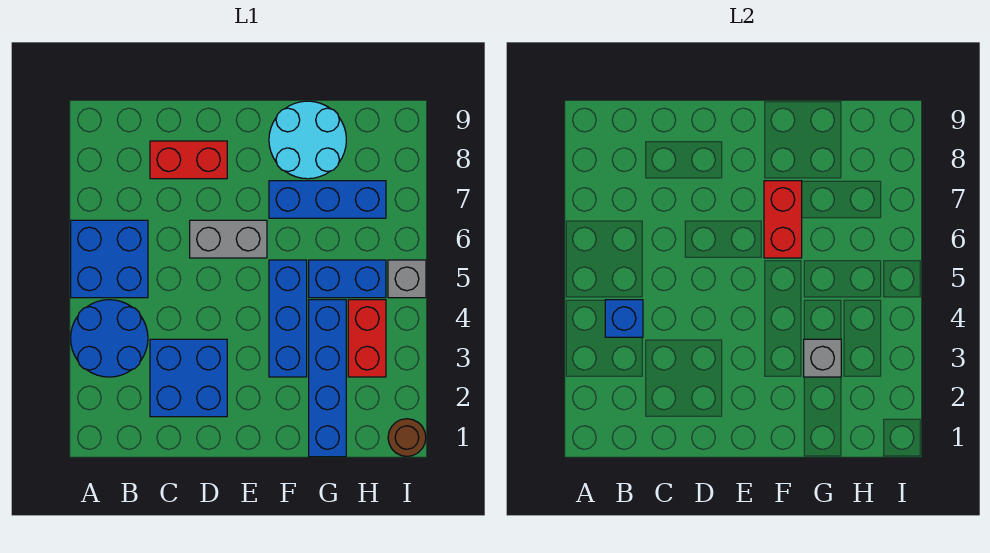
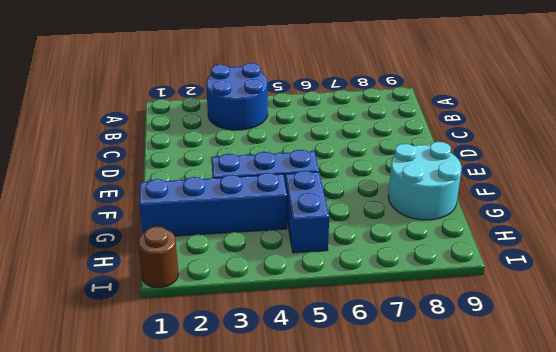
none -> blue brick A5:B6 level 1
none -> blue brick C2:D3 level 1
none -> red brick C8:D8 level 1

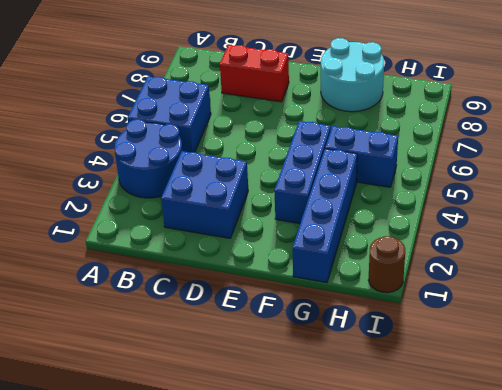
none -> grey brick D6:E6 level 1
none -> blue brick F7:H7 level 1
none -> red brick H3:H4 level 1

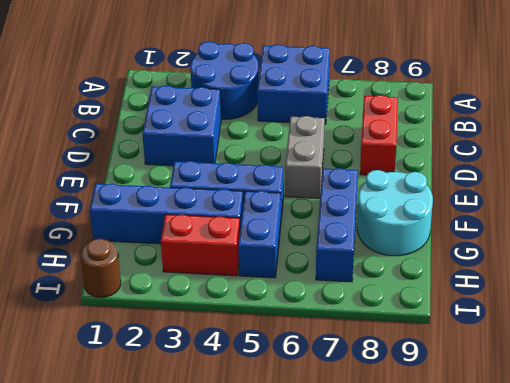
none -> grey brick I5 level 1
none -> blue brick B4 level 2
none -> red brick F6:F7 level 2

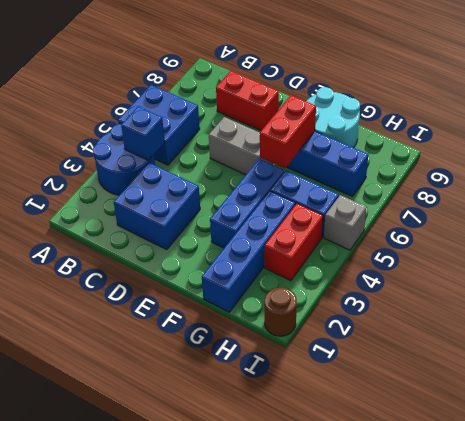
none -> grey brick G3 level 2

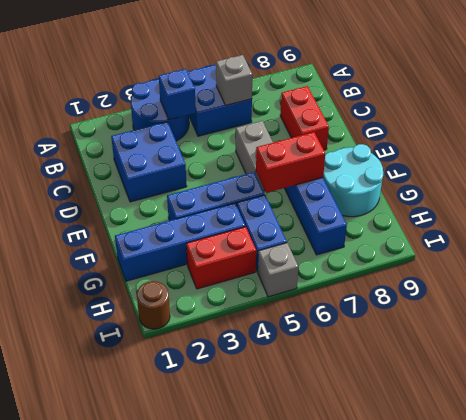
grey brick B6 level 2 -> grey brick G3 level 2

